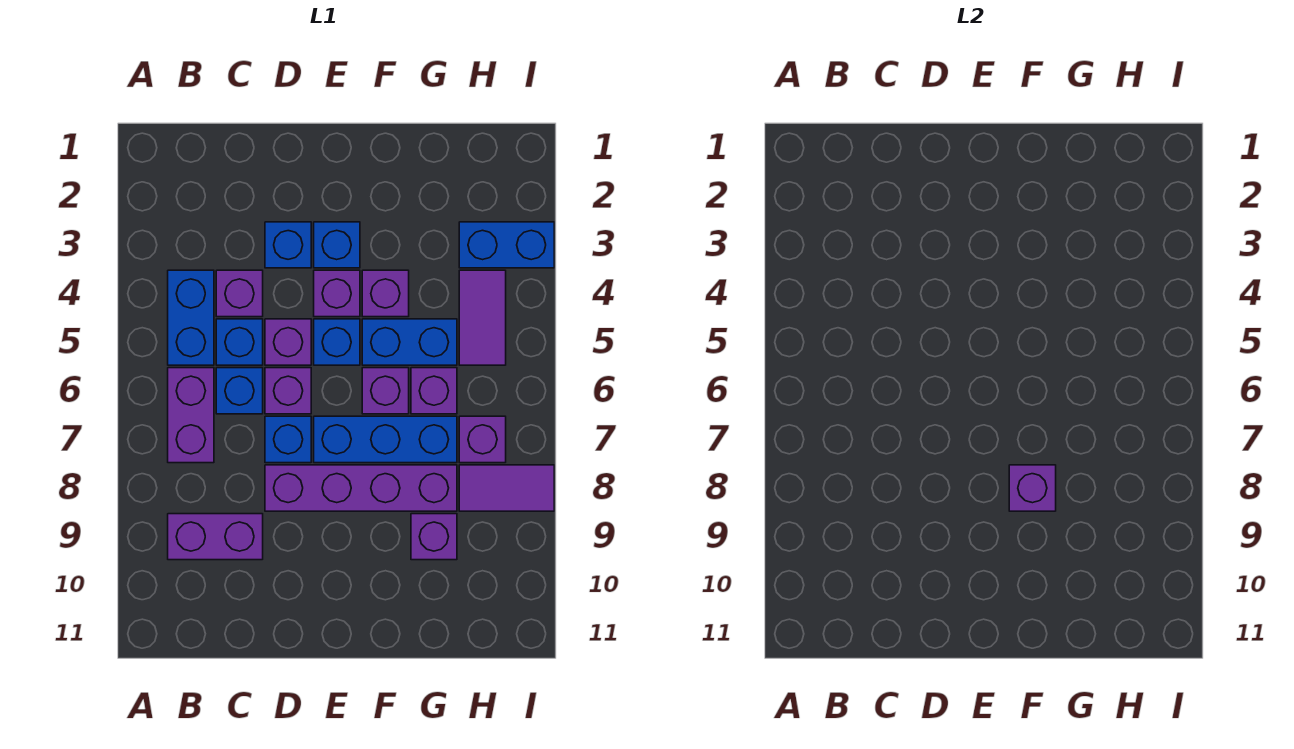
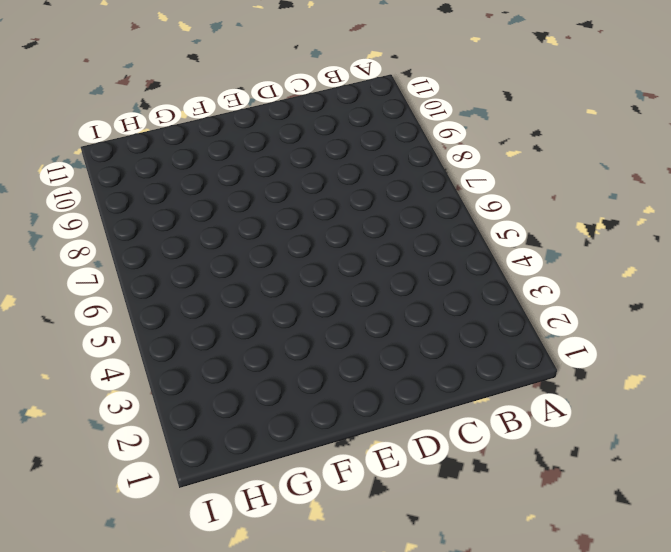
none -> blue brick B4:B5 level 1
none -> purple brick B6:B7 level 1
none -> purple brick B9:C9 level 1

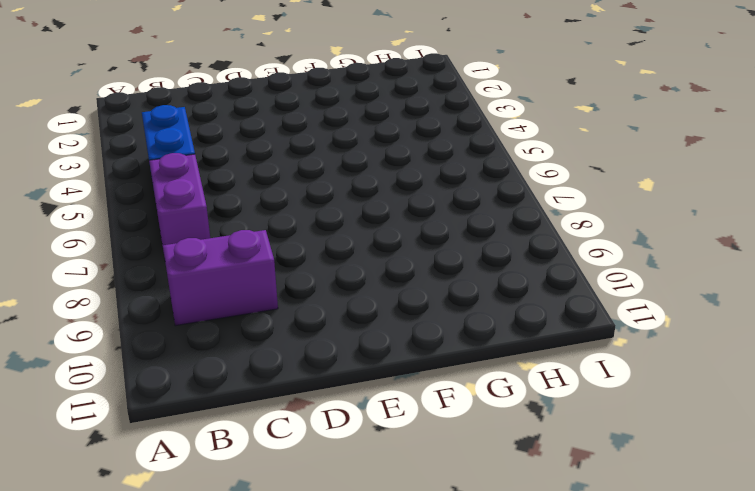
none -> purple brick C4 level 1
none -> blue brick C5 level 1
none -> blue brick C6 level 1

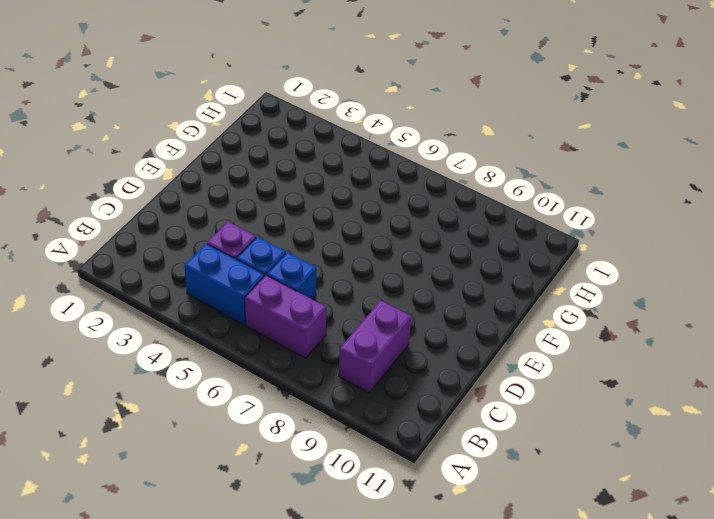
none -> blue brick D3 level 1
none -> purple brick D5 level 1
none -> purple brick D6 level 1

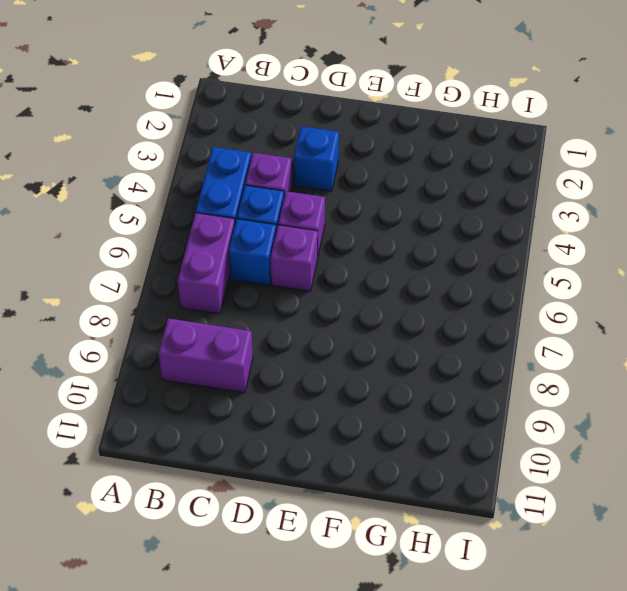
none -> blue brick D7 level 1
none -> purple brick D8:G8 level 1
none -> blue brick E3 level 1

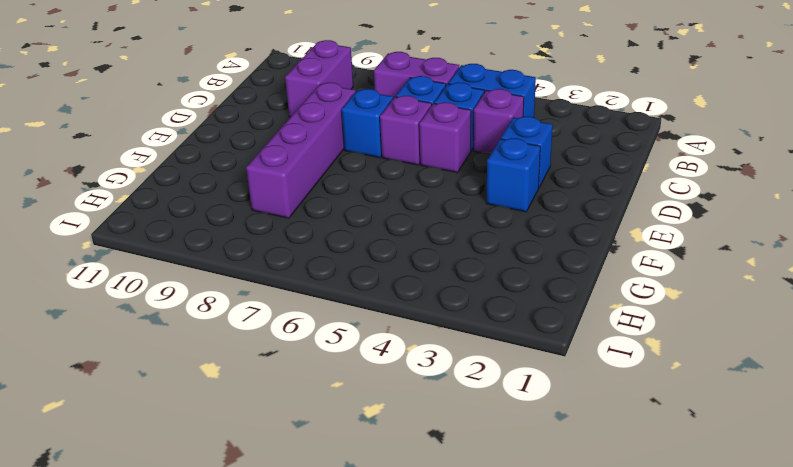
none -> purple brick E4 level 1
none -> blue brick E5 level 1
none -> blue brick E7:G7 level 1

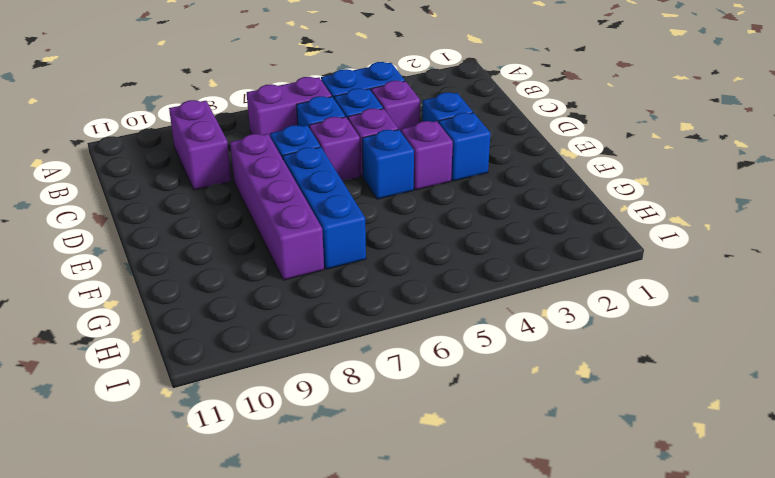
none -> purple brick F4 level 1
none -> blue brick F5:G5 level 1
none -> purple brick F6 level 1

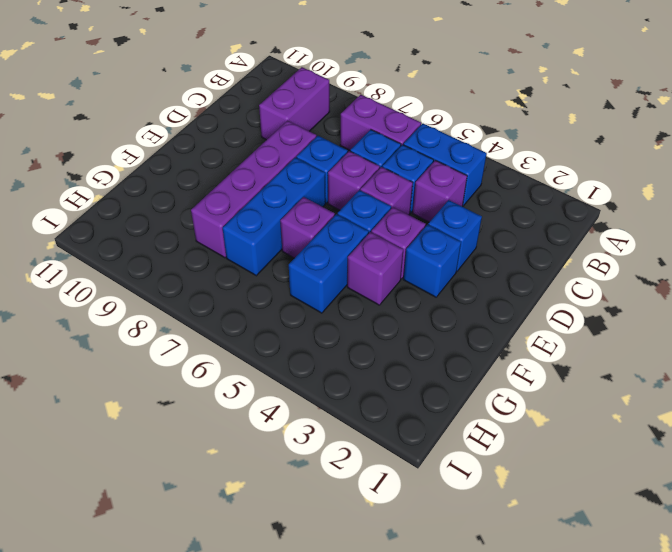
none -> purple brick G6 level 1
none -> purple brick G9 level 1
none -> blue brick H3:I3 level 1

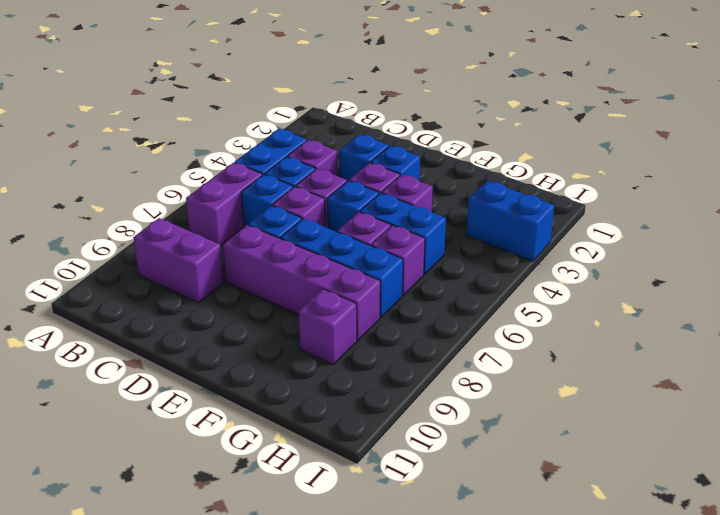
none -> purple tile H4:H5 level 1
none -> purple brick H7 level 1
none -> purple tile H8:I8 level 1

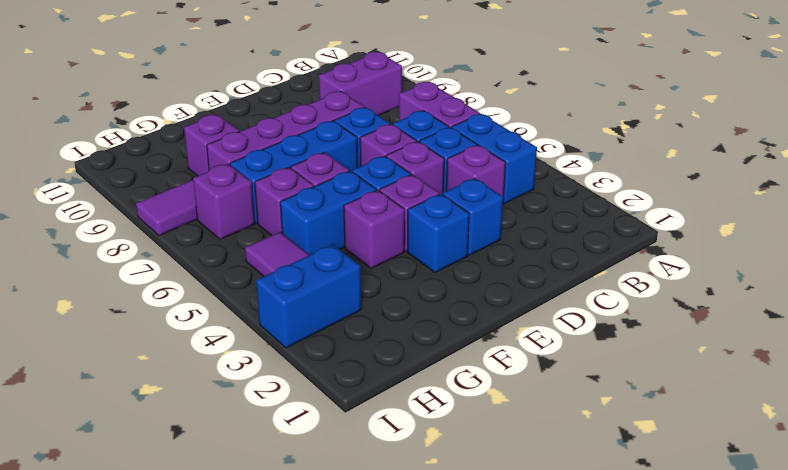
none -> purple brick F8 level 2

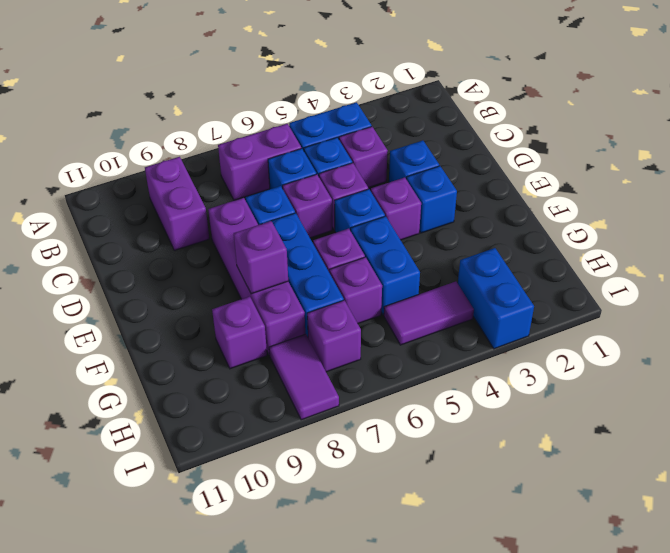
none -> purple brick F4 level 1

